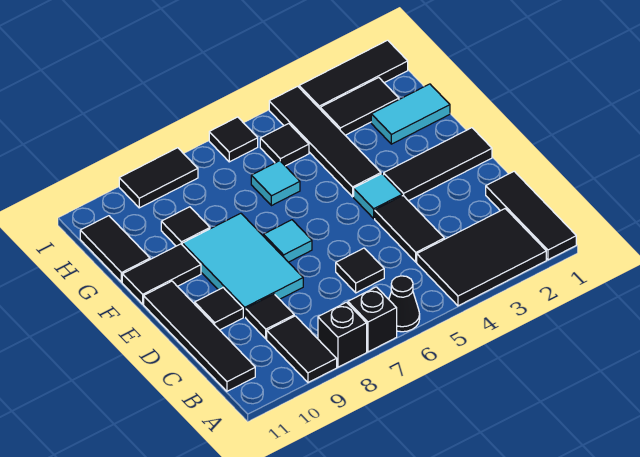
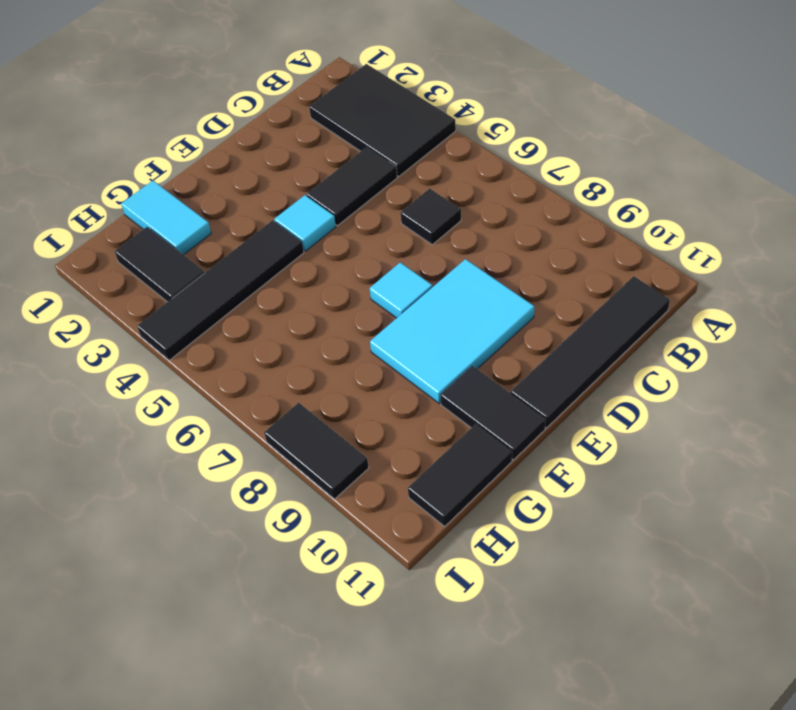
none -> black tile A1:C1 level 1
none -> black cone A6 level 1
none -> black brick A7 level 1

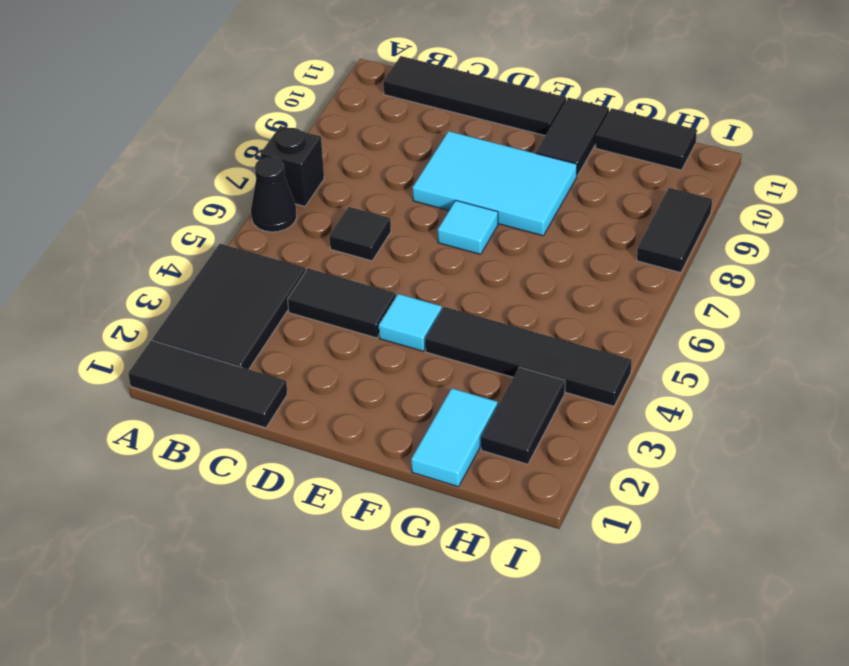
none -> black brick A8 level 1
none -> black tile A9:B9 level 1
none -> black tile C9 level 1

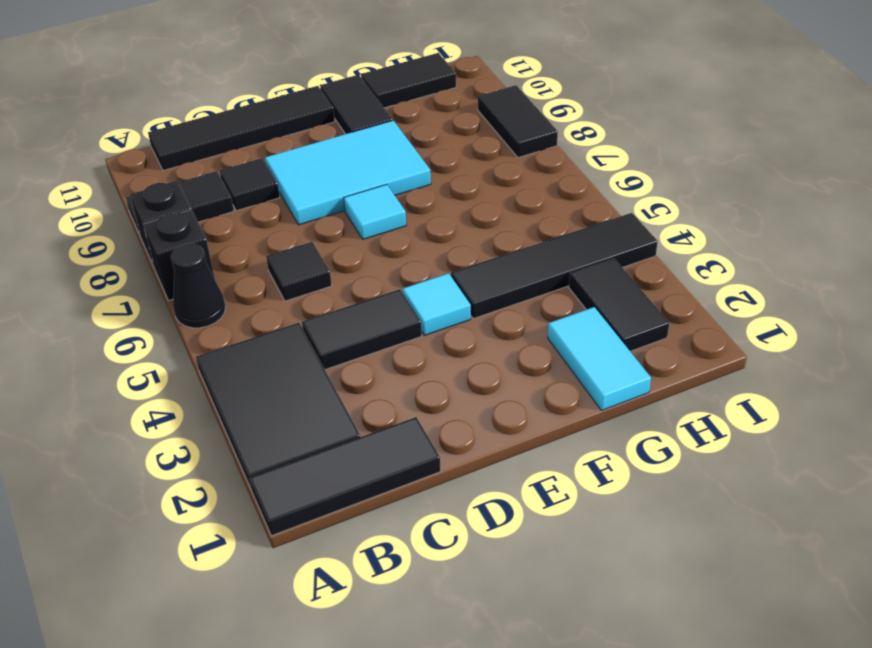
none -> black tile D10 level 1
none -> black tile E1:E3 level 1
none -> cyan tile G6 level 1

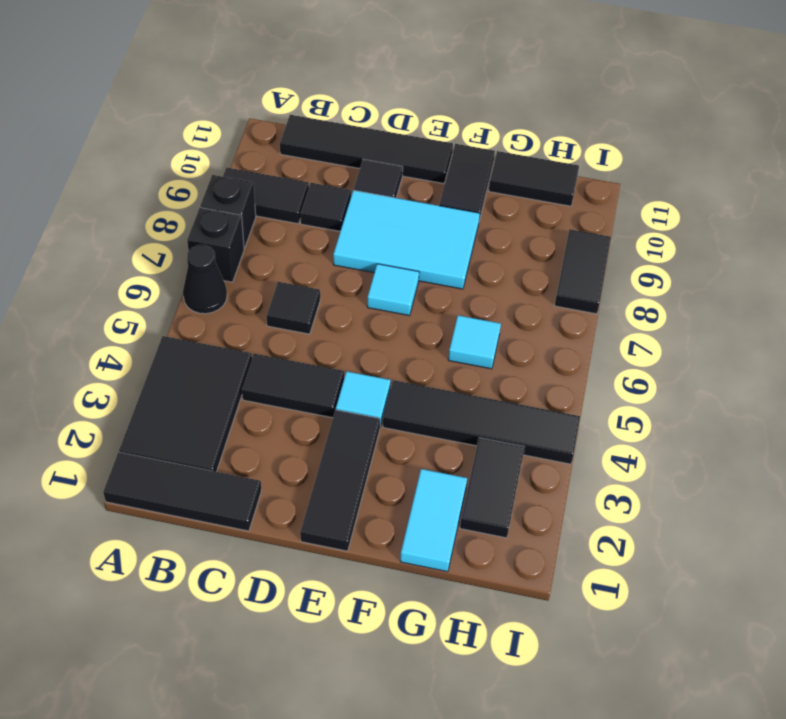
none -> black tile G9 level 1
none -> black tile H5 level 1
none -> black tile I1:I3 level 1

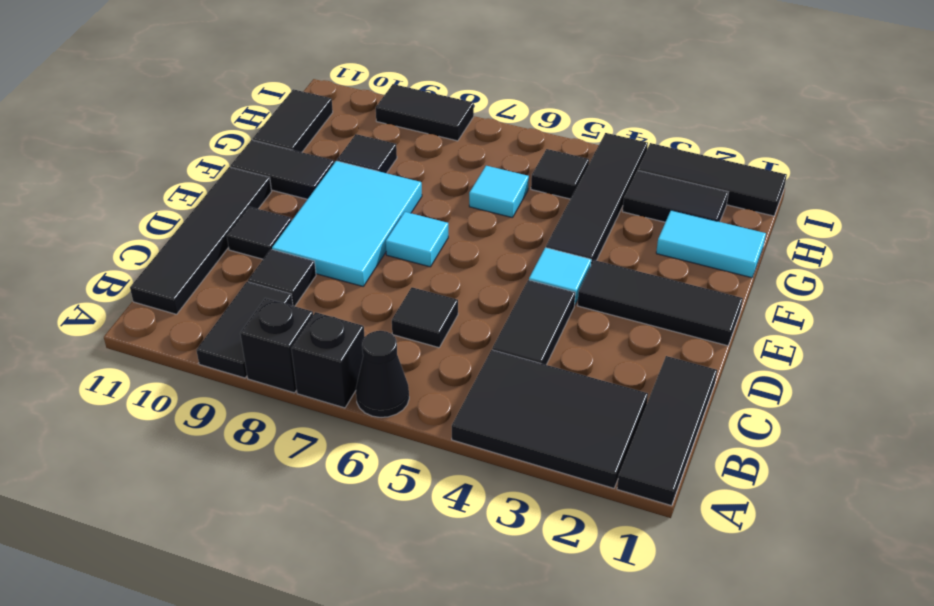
none -> black tile I6 level 1

